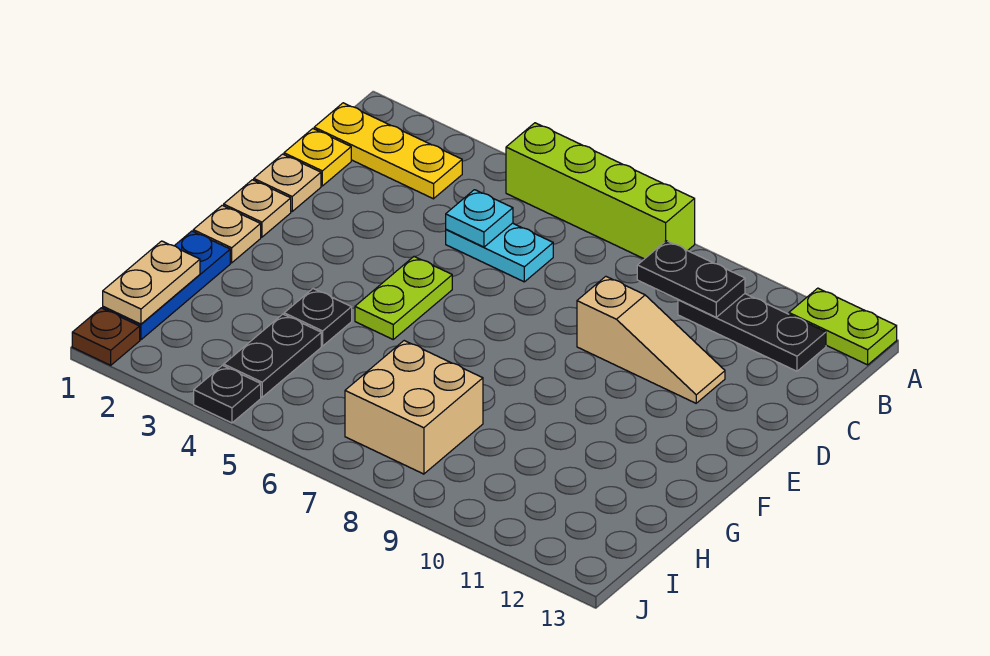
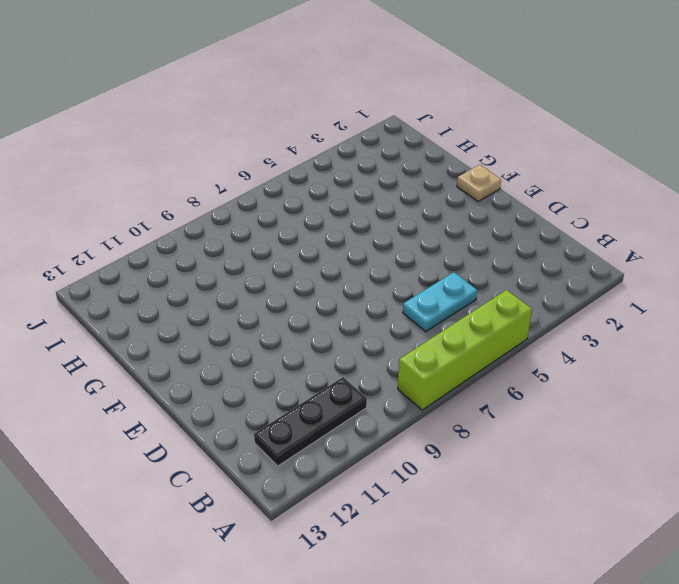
none -> lime plate A12:A13 level 1
none -> yellow plate B1:B3 level 1
none -> yellow plate C1 level 1

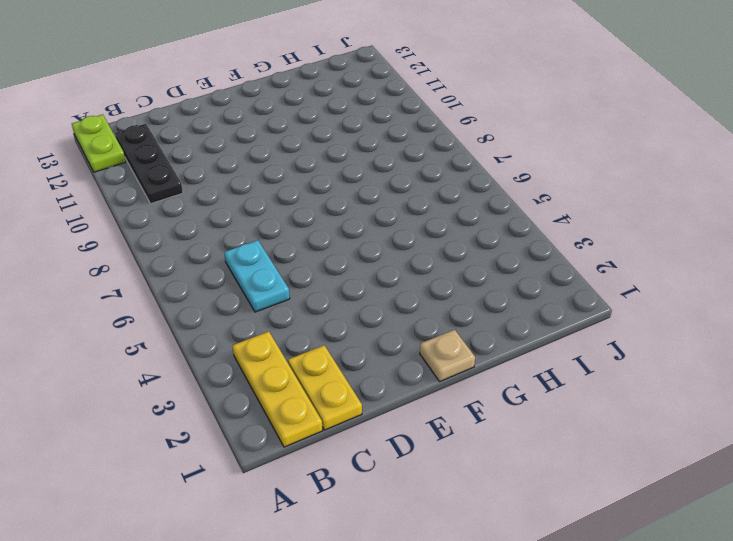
yellow plate C1:C2 level 1 -> yellow plate C1 level 1
none -> lime brick A5:A8 level 1
none -> tan plate D1 level 1
none -> tan slope D9:D11 level 1 top 9

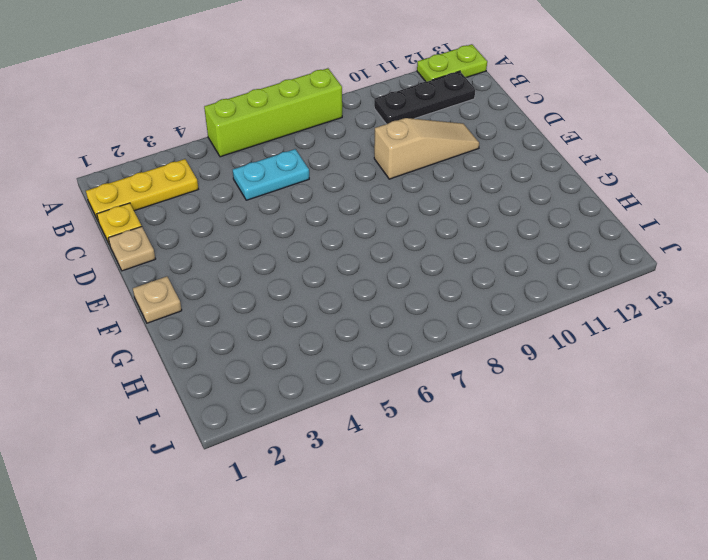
none -> tan plate E1 level 1
none -> lime plate E5:F5 level 1
none -> blue plate G1:I1 level 1

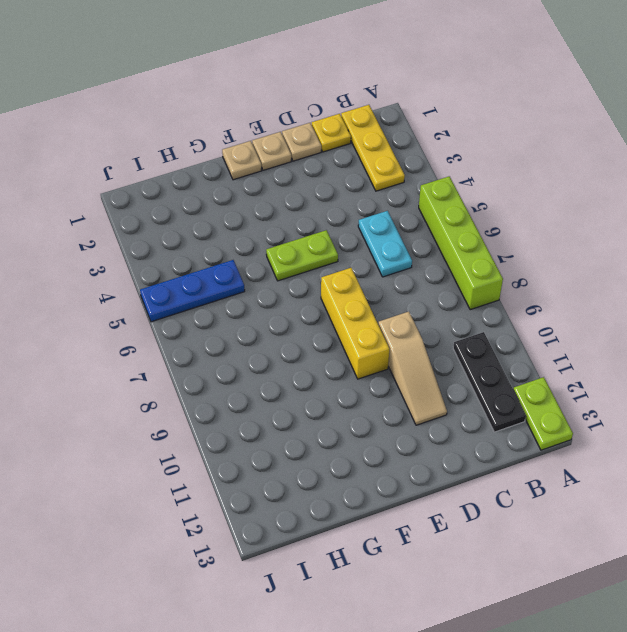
yellow brick E7:E9 level 1 -> none
blue plate H5:J5 level 1 -> blue plate G1:I1 level 1
none -> black plate G4 level 1
none -> black plate H4:I4 level 1
none -> tan brick H7:I8 level 1

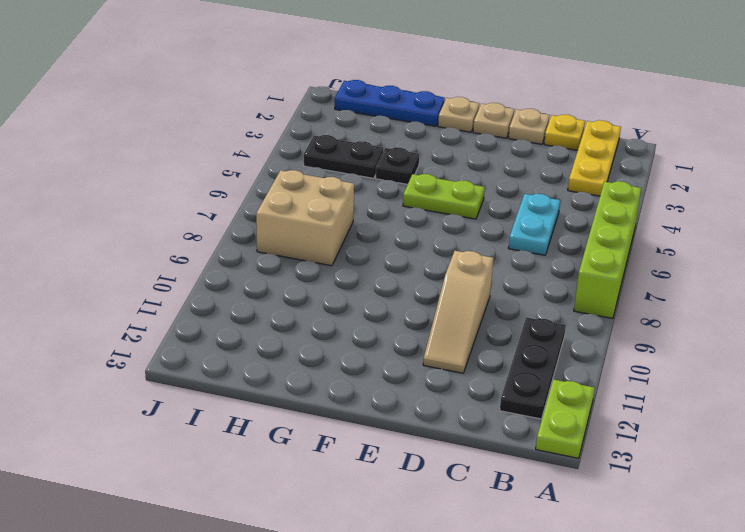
none -> brown plate J1 level 1
none -> black plate J4 level 1
none -> black plate B9:B10 level 2

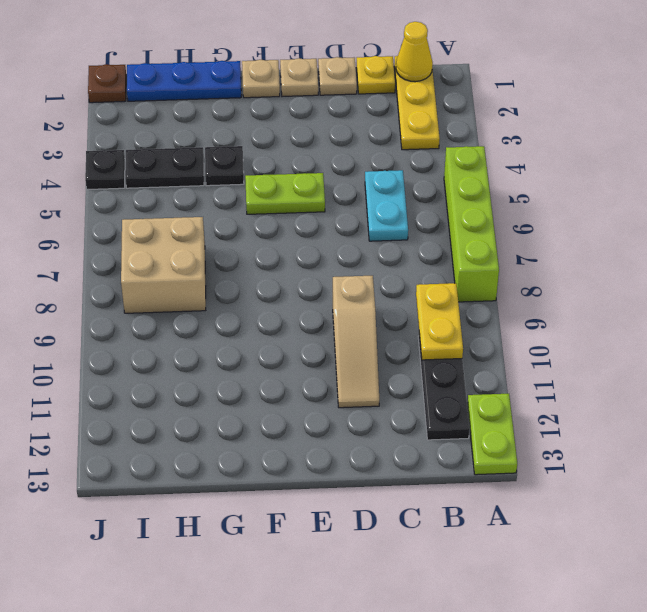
yellow cone B1 level 2 -> none
yellow plate B9:B10 level 2 -> black plate B9:B10 level 2
none -> cyan plate C5 level 2
none -> tan plate H1:I1 level 2

